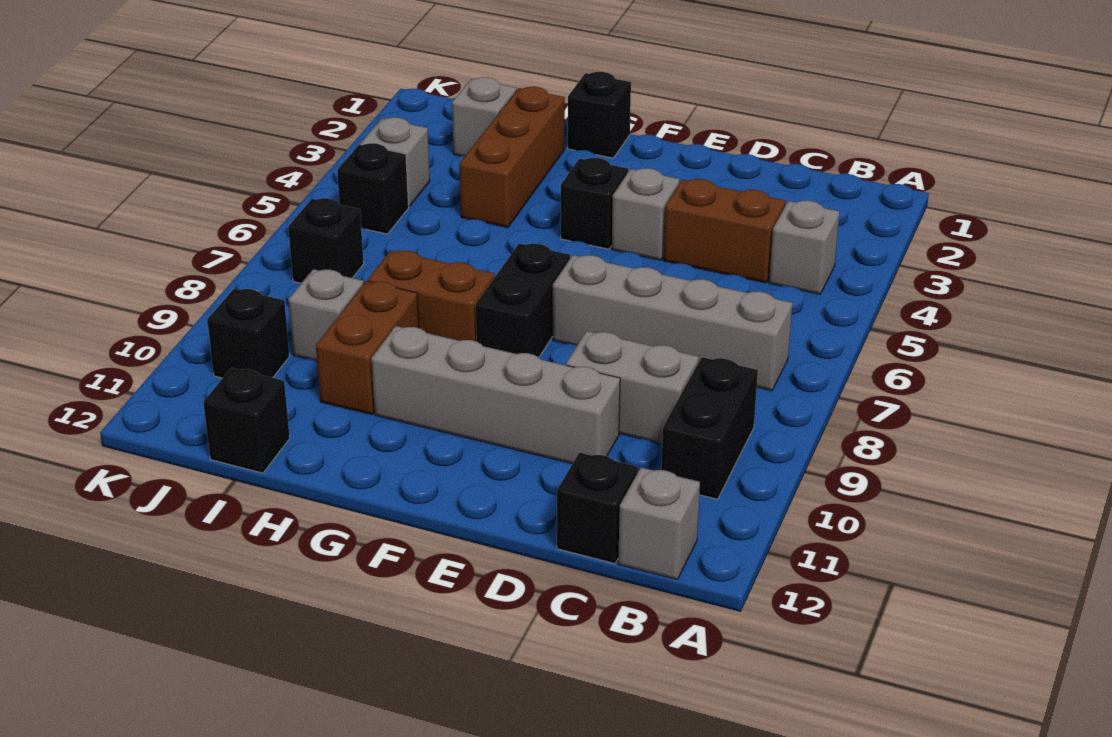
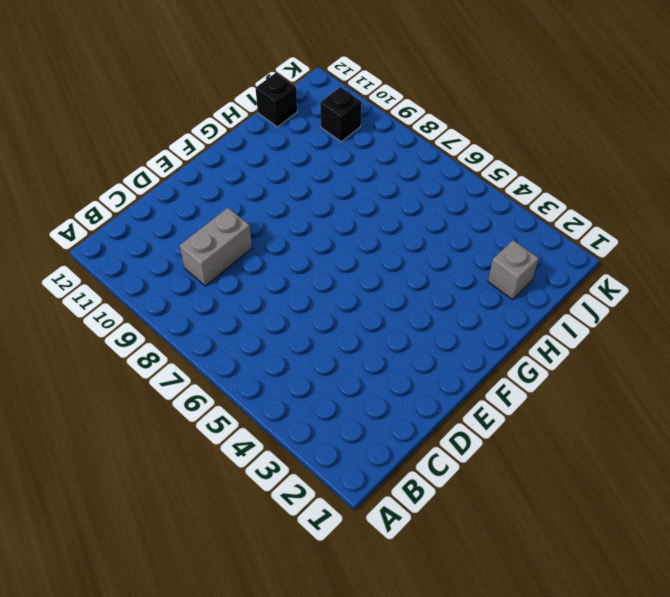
none -> grey brick B4 level 1
none -> grey brick B7:E7 level 1
none -> black brick B9:B10 level 1

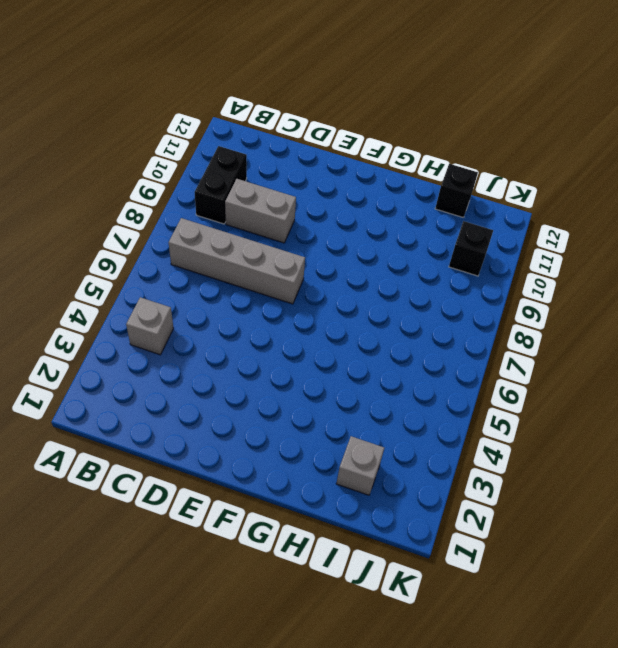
none -> grey brick B12 level 1
none -> brown brick C4:D4 level 1
none -> black brick C12 level 1

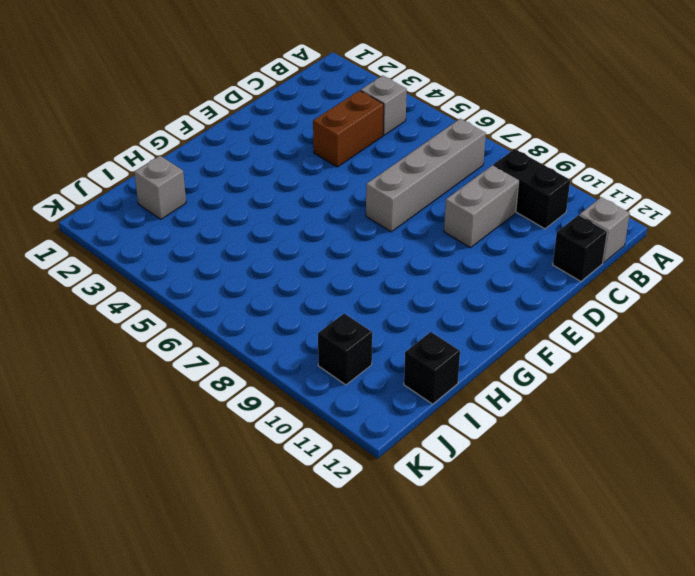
none -> grey brick D10:G10 level 1
none -> grey brick E4 level 1
none -> black brick F4 level 1

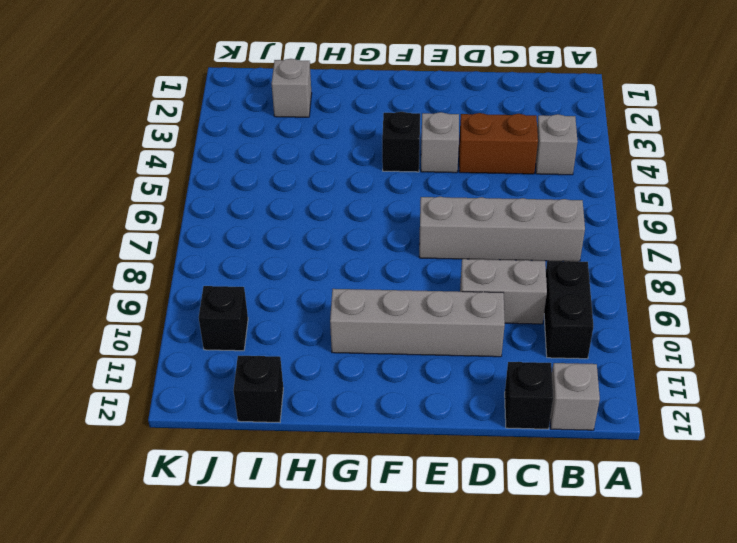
none -> black brick F7:F8 level 1
none -> black brick G1 level 1
none -> brown brick G8:H8 level 1

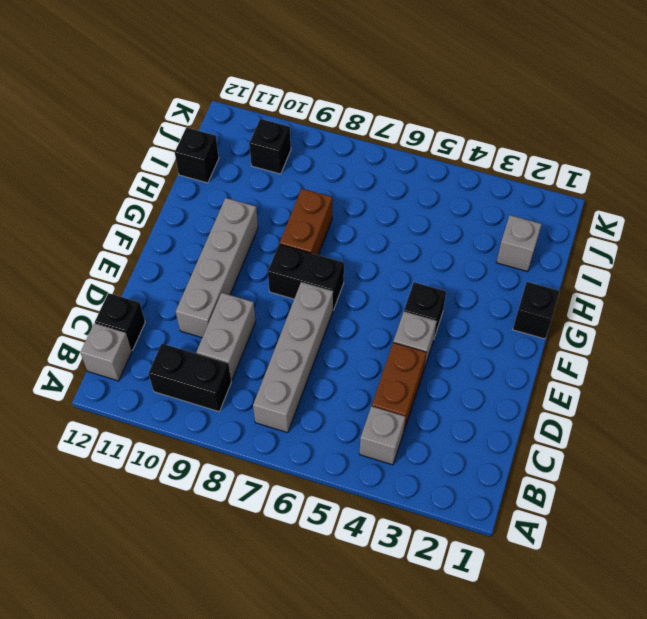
none -> brown brick H2:H4 level 1
none -> brown brick H9:H10 level 1
none -> grey brick I9 level 1

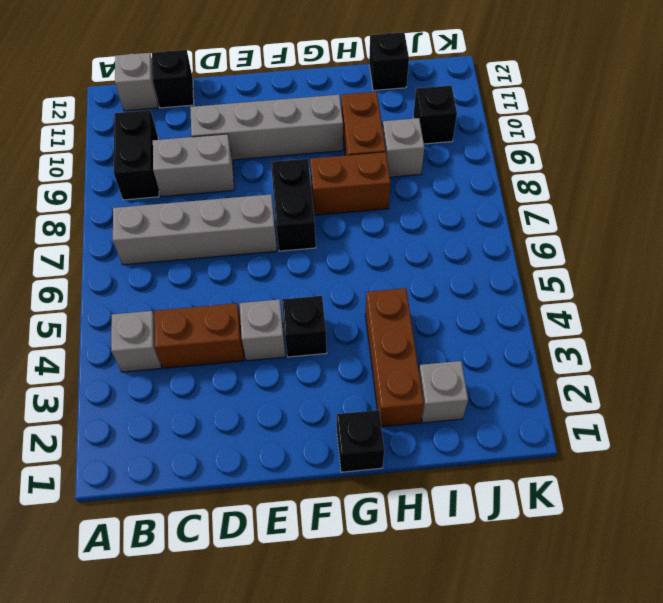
none -> grey brick J4 level 1
none -> black brick J5 level 1
none -> black brick J7 level 1

